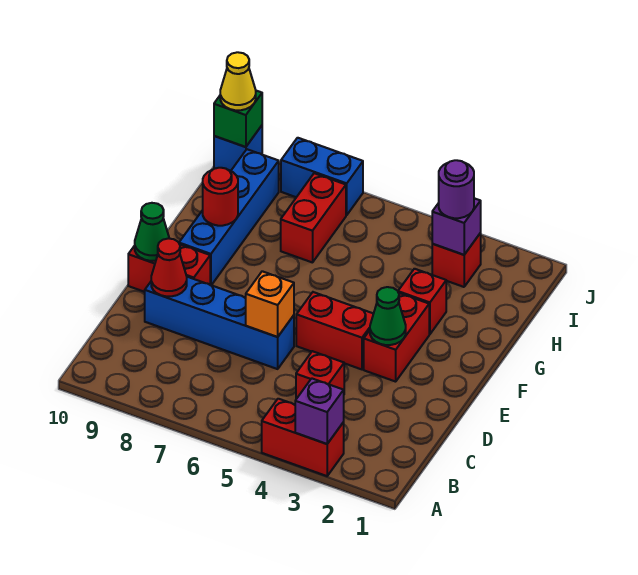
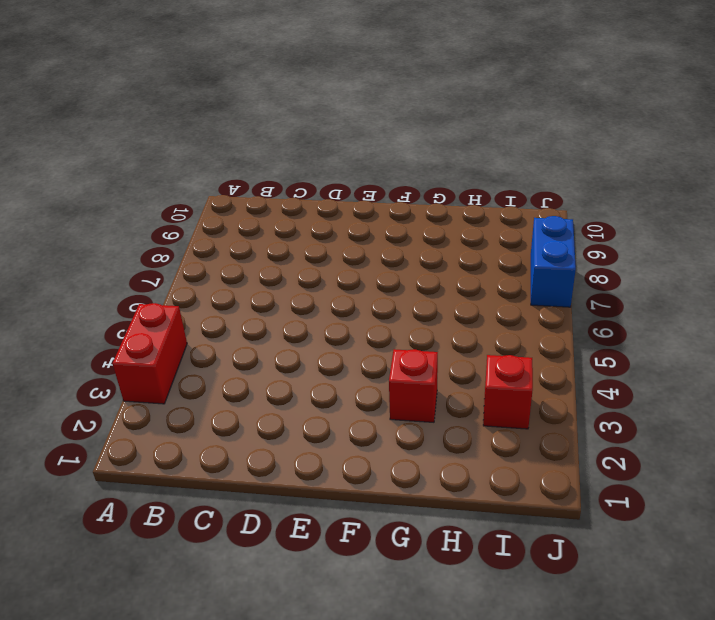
none -> red brick C4 level 1
none -> blue brick D6:D9 level 1
none -> red brick E3:F3 level 1

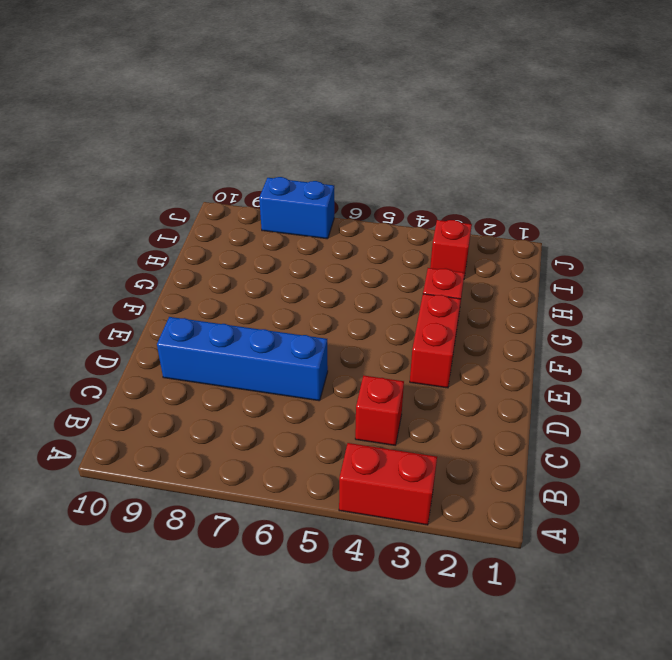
none -> red brick E4:E5 level 1
none -> red brick E9:E10 level 1
none -> blue brick F9:I9 level 1

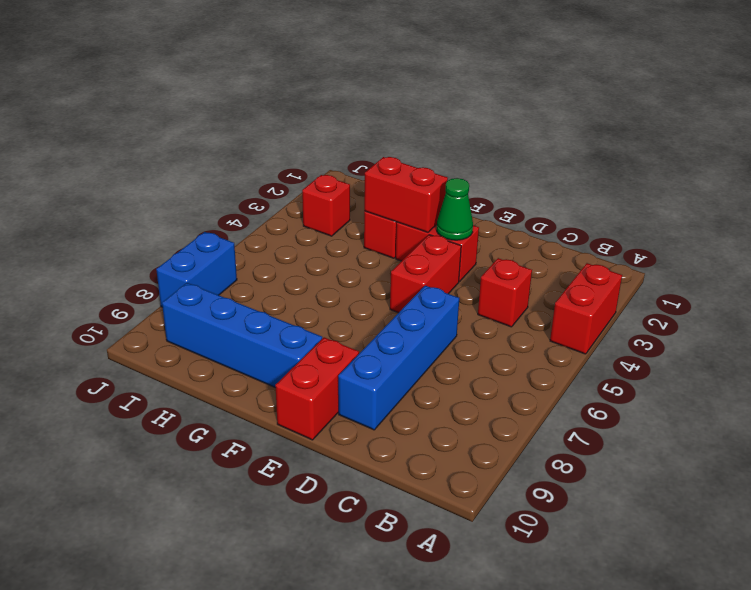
red brick F3:G3 level 2 -> red brick H7:I7 level 1
none -> blue brick J10 level 1
none -> purple brick A3 level 2
none -> orange brick D6 level 2

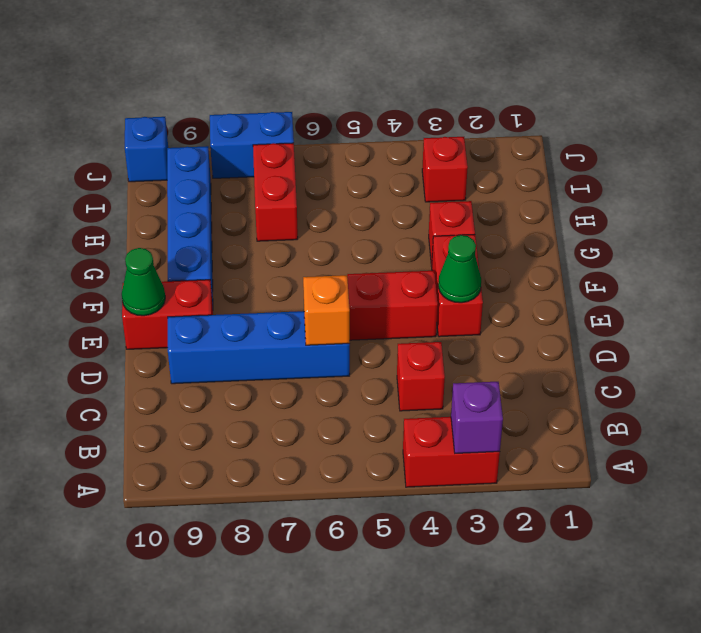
none -> red cone D9 level 2
none -> red round brick G9 level 2
none -> purple brick I3 level 2

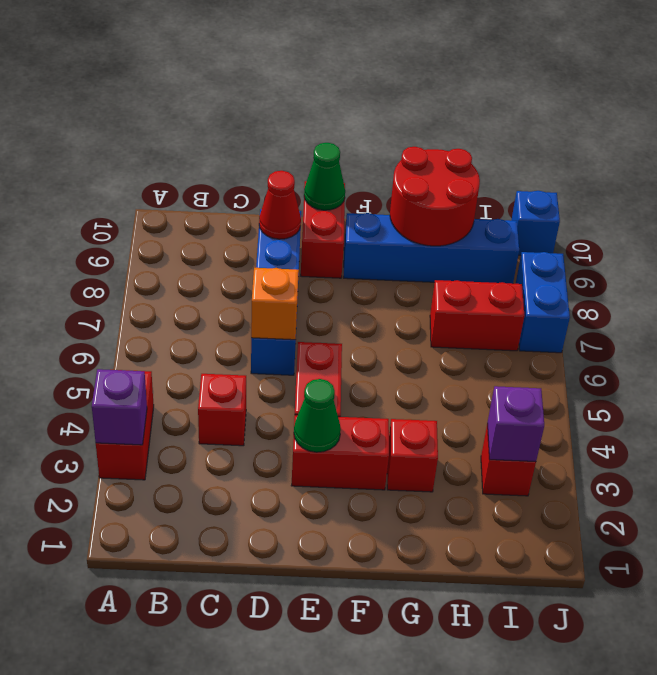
red round brick G9:H10 level 2 -> red round brick G9 level 2
none -> green brick J10 level 2
none -> purple round brick I3 level 3
none -> yellow cone J10 level 3

